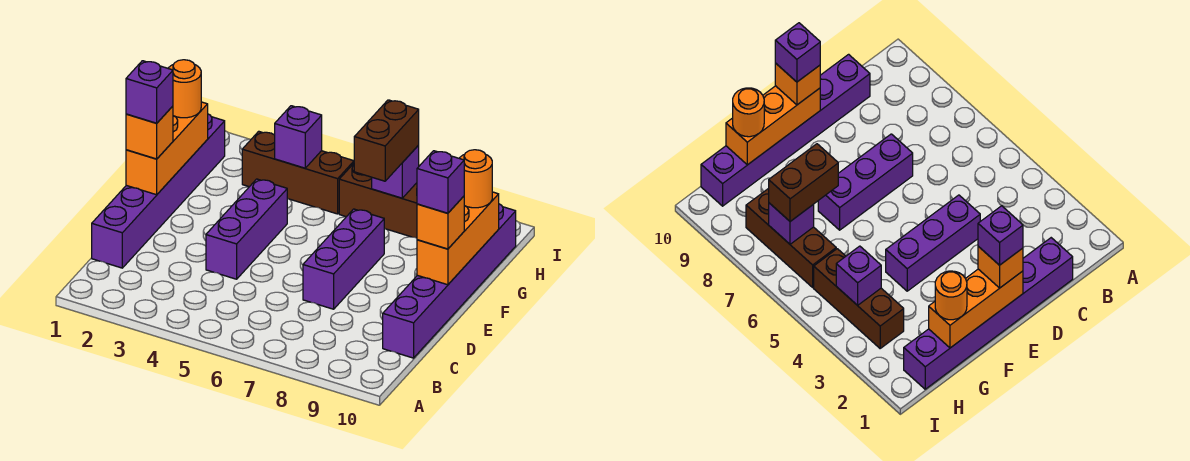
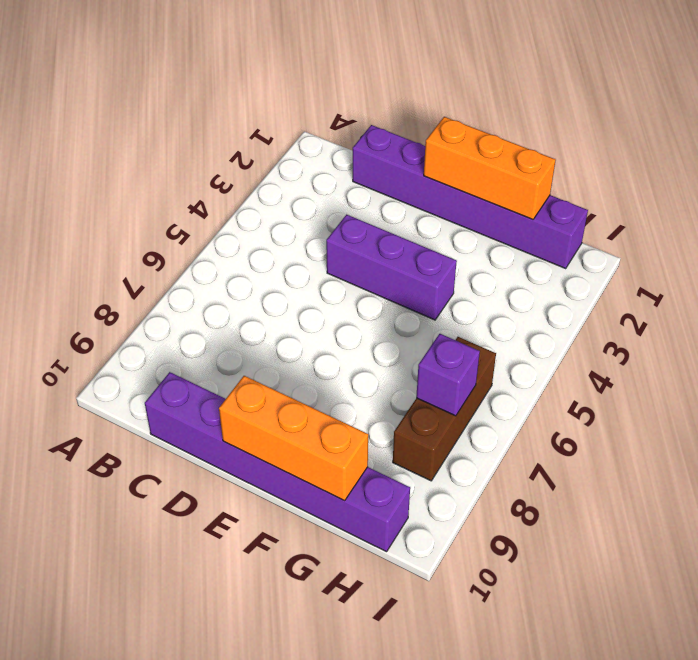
none -> purple brick D7:F7 level 1
none -> brown brick H3:H5 level 1
none -> purple brick H4 level 2

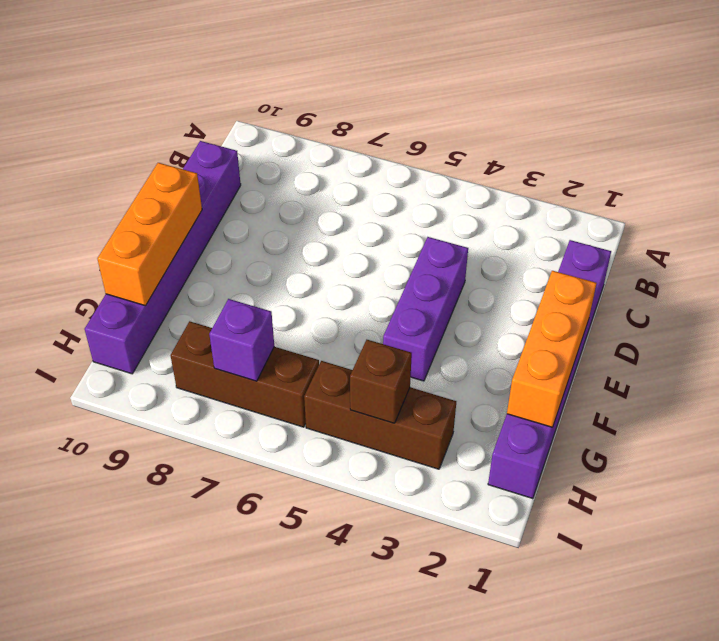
brown brick H4 level 2 -> purple brick H4 level 2
none -> purple brick D7:F7 level 1
none -> orange brick E1 level 3
none -> orange brick E10 level 3

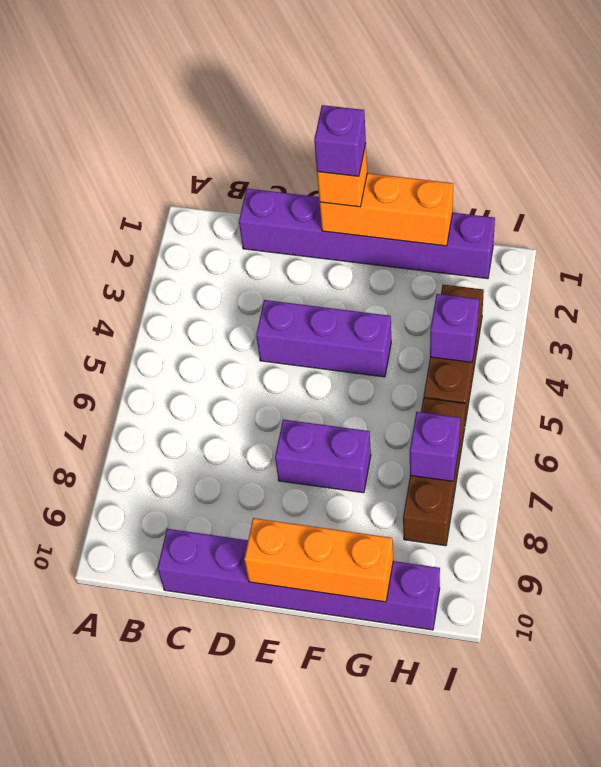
purple brick E7:F7 level 1 -> purple brick D7:F7 level 1
none -> orange brick E10 level 3
none -> orange round brick G1 level 3
none -> brown brick G7:H7 level 3

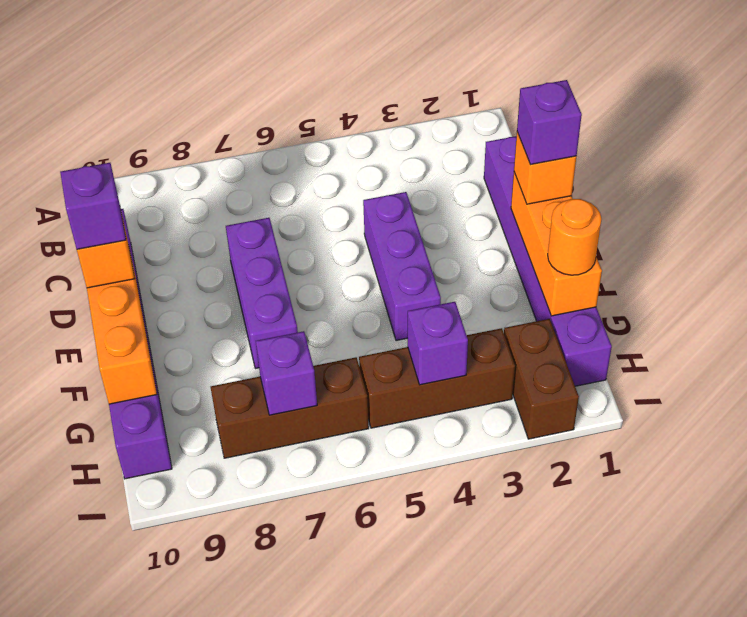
brown brick H2:I2 level 1 -> brown brick G7:H7 level 3
none -> orange round brick G10 level 3

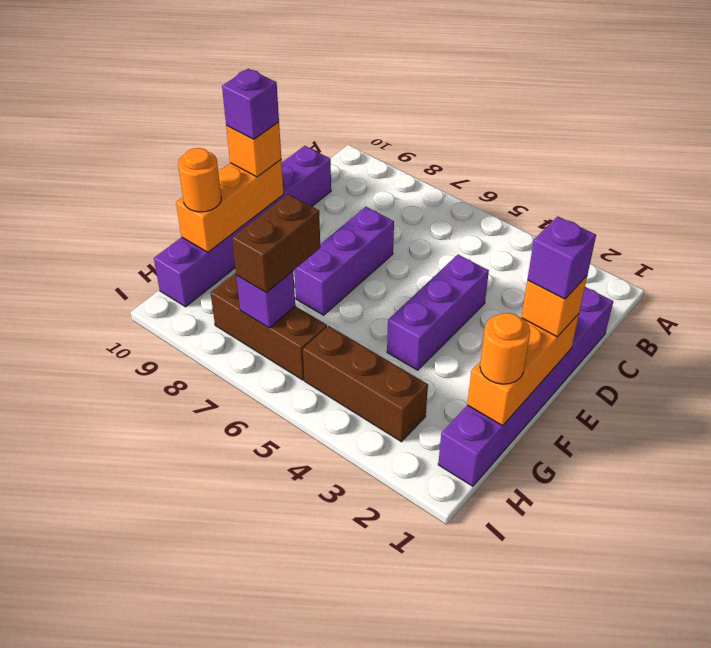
none -> purple brick H4 level 2

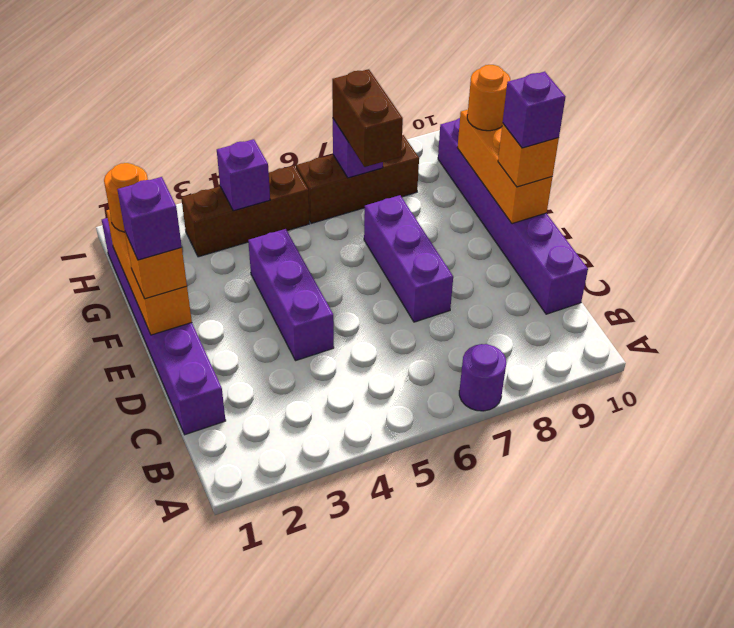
purple round brick A7 level 1 -> none

